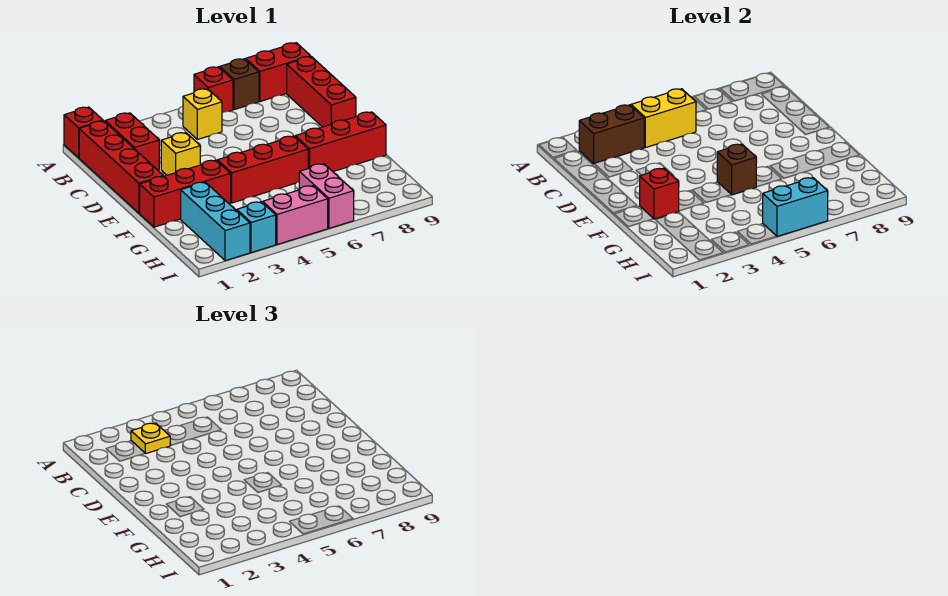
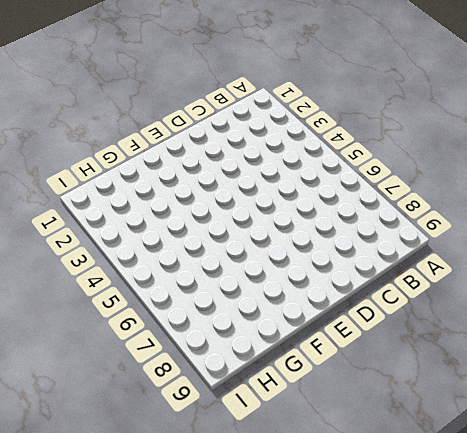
none -> red brick A1 level 1
none -> red brick A6 level 1
none -> brown brick A7 level 1

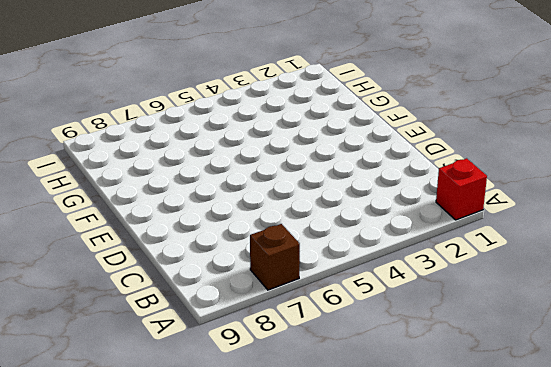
none -> red brick A6 level 1
none -> red brick A8:A9 level 1
none -> red brick B1:E1 level 1

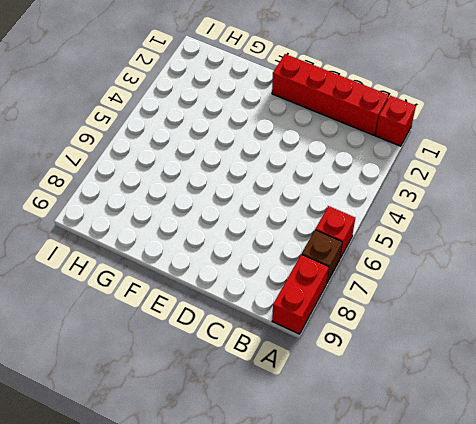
none -> red brick B2:C2 level 1
none -> yellow brick B5 level 1
none -> red brick B9:D9 level 1

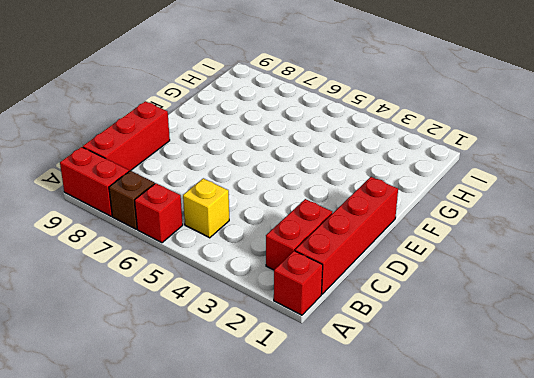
none -> yellow brick D3 level 1
none -> red brick F1:F3 level 1
none -> red brick F4:F6 level 1

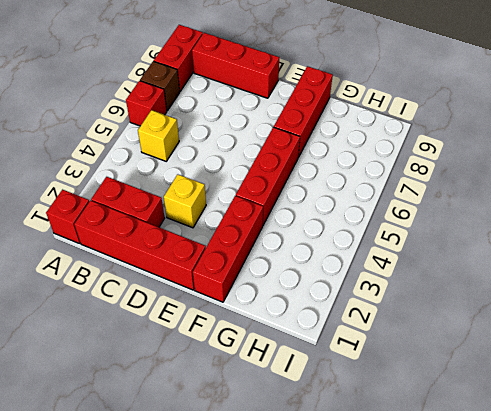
none -> cyan brick G2:I2 level 1
none -> pink brick H6:I6 level 1
none -> cyan brick I3 level 1

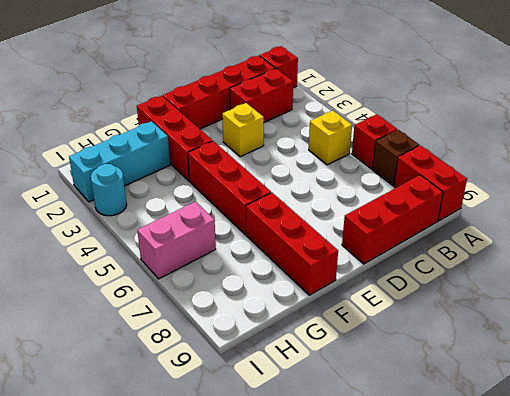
cyan round brick I3 level 1 -> cyan brick I3 level 1
none -> pink brick I4:I5 level 1
none -> brown brick B2:B3 level 2
none -> yellow brick B4:B5 level 2

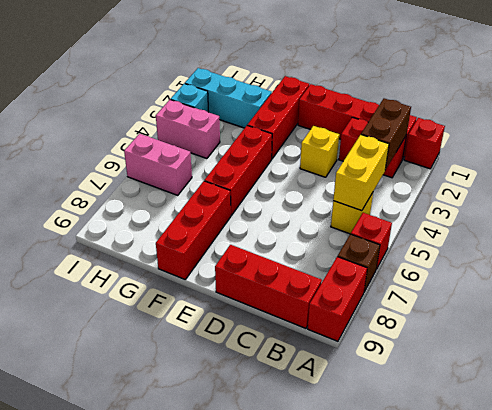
pink brick H4:I4 level 1 -> pink brick I4:I5 level 1
none -> red brick F2 level 2
none -> brown brick F5 level 2
none -> cyan brick I5:I6 level 2

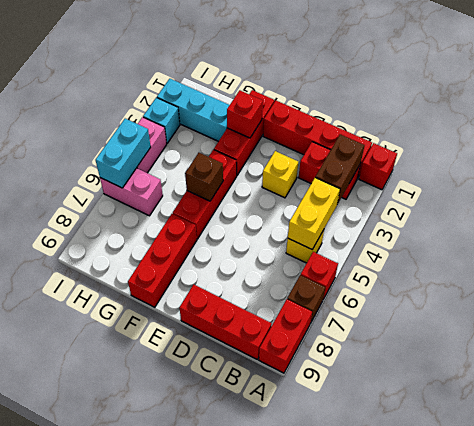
none -> yellow plate B3 level 3

